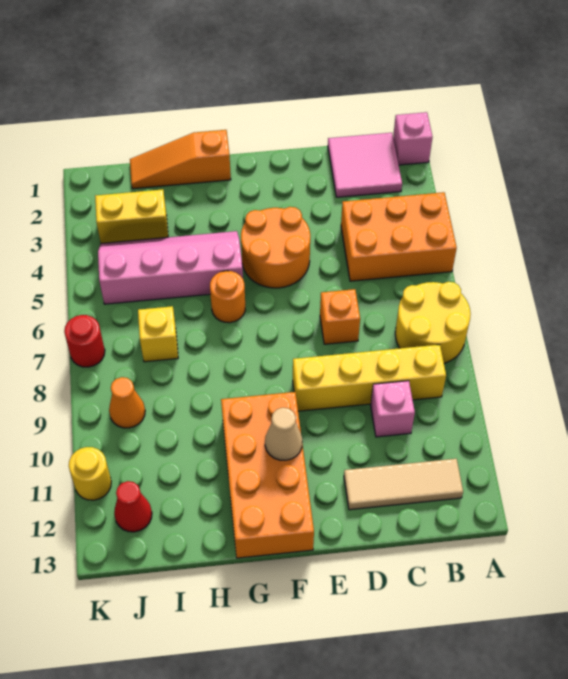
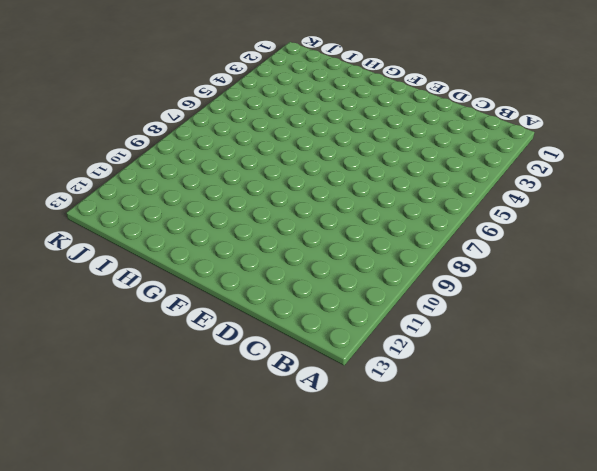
none -> pink brick A1 level 1
none -> orange brick A4:C5 level 1
none -> yellow round brick A7:B8 level 1

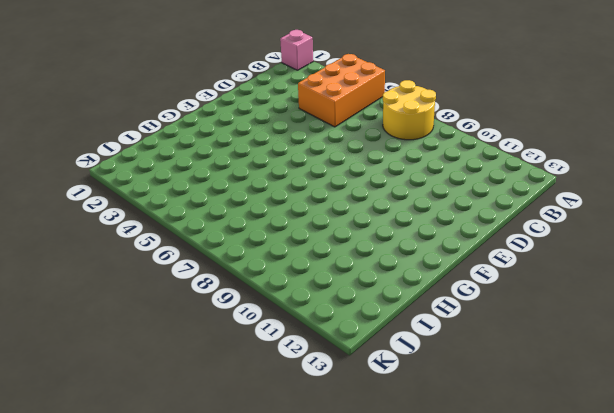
none -> pink tile B1:C2 level 1
none -> yellow brick B9:E9 level 1
none -> tan tile B12:D12 level 1

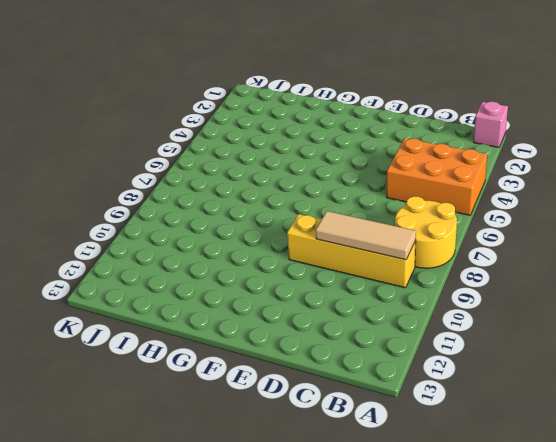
tan tile B9:D9 level 2 -> tan tile B12:D12 level 1
none -> pink tile B1:C2 level 1
none -> pink brick C10 level 1
none -> orange brick D7 level 1

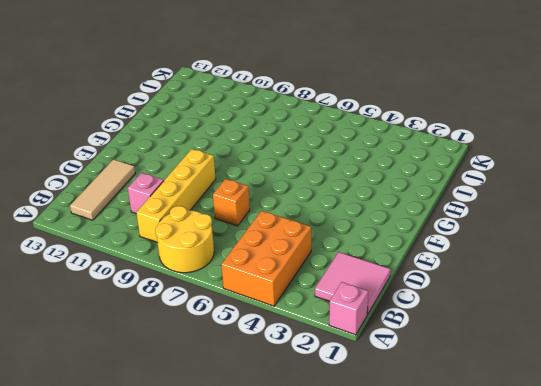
none -> orange round brick E4:F5 level 1
none -> orange brick F10:G13 level 1
none -> orange slope G1:I1 level 1 top G

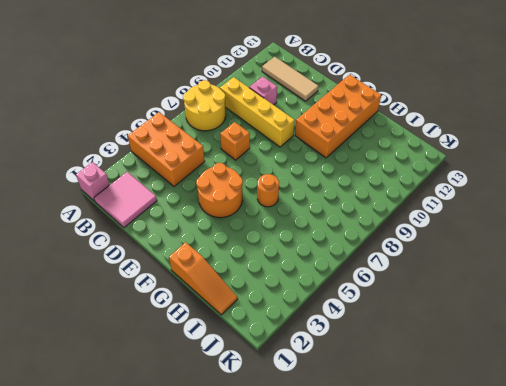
none -> pink slope G4:J5 level 1 top 5
none -> yellow brick I3:J3 level 1
none -> yellow brick I7 level 1

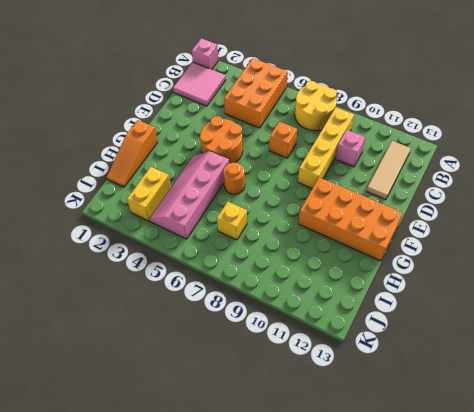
none -> orange cone J9 level 1
none -> red cone J12 level 1
none -> red round brick K7 level 1

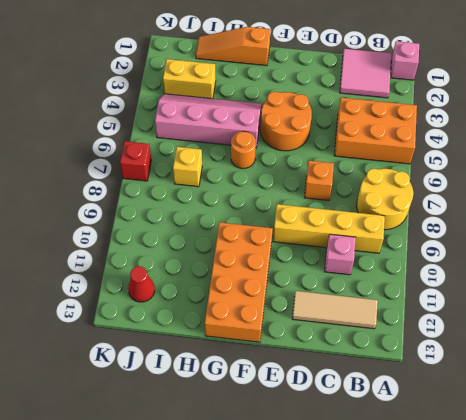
red brick K7 level 1 -> red round brick K7 level 1
none -> orange cone J9 level 1
none -> yellow round brick K11 level 1
none -> tan cone F11 level 2

